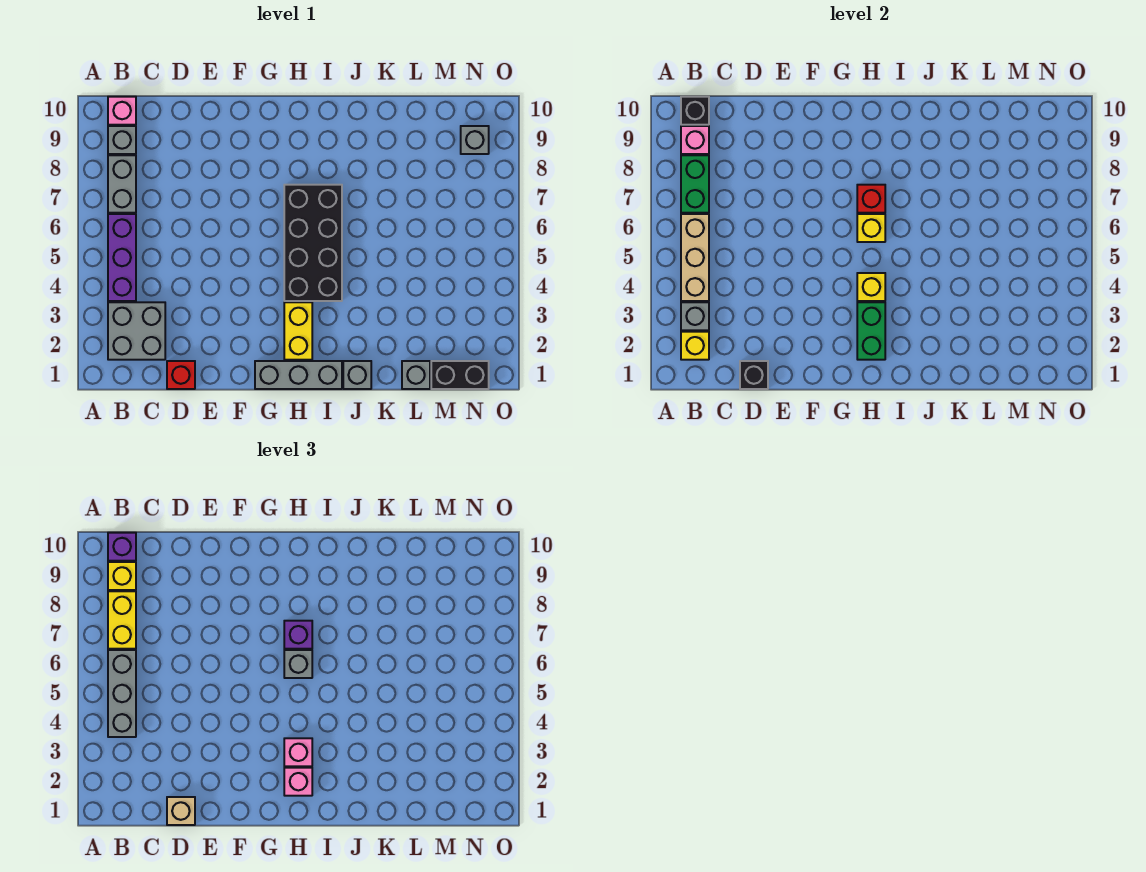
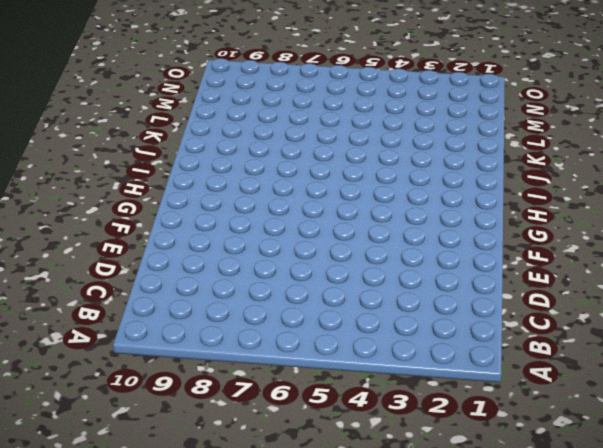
none -> grey brick B2:C3 level 1
none -> purple brick B4:B6 level 1
none -> grey brick B7:B8 level 1
none -> grey brick B9 level 1

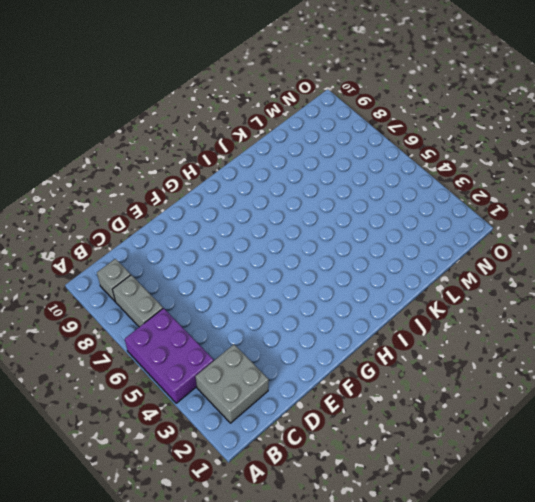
purple brick A4:B6 level 1 -> purple brick B4:B6 level 1
none -> pink brick B10 level 1
none -> red brick D1 level 1
none -> grey brick G1:I1 level 1
none -> yellow brick H2:H3 level 1

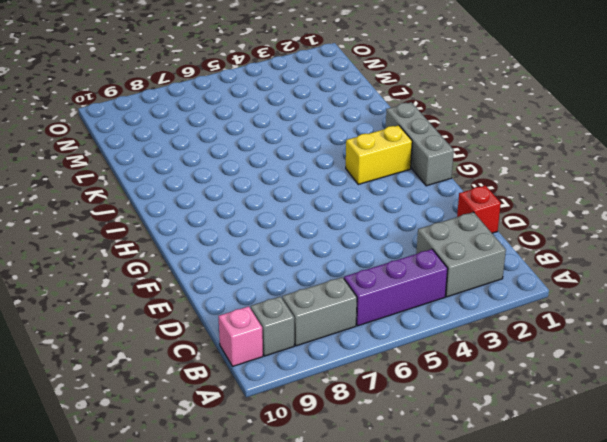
none -> black brick H4:I7 level 1
none -> grey brick J1 level 1
none -> grey brick L1 level 1
none -> black brick M1:N1 level 1

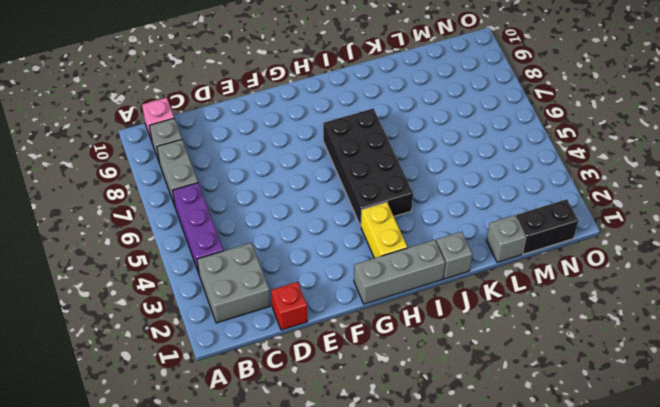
none -> grey brick N9 level 1
none -> yellow brick B2 level 2
none -> grey brick B3 level 2
none -> tan brick B4:B6 level 2

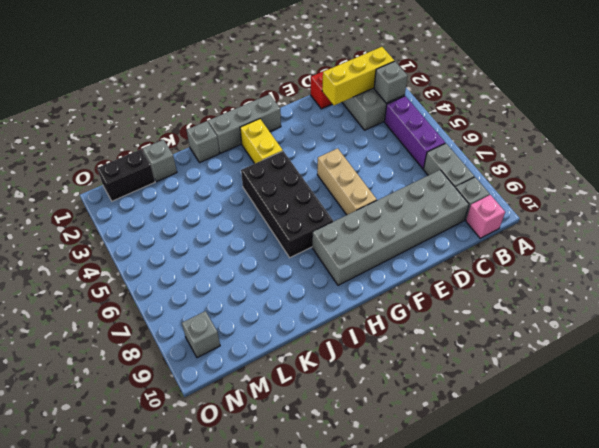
yellow brick B2:D2 level 2 -> yellow brick B2 level 2
grey brick C8:H9 level 1 -> none
tan brick F5:F7 level 1 -> tan brick B4:B6 level 2
none -> green brick B7:B8 level 2
none -> pink brick B9 level 2
none -> black brick B10 level 2
none -> black brick D1 level 2

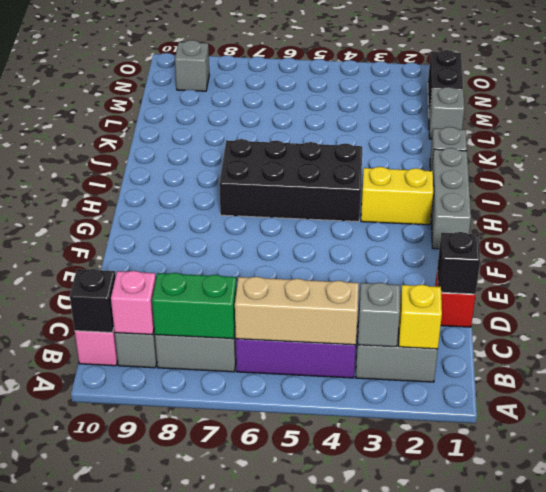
none -> green brick H2:H3 level 2
none -> yellow brick H4 level 2
none -> yellow brick H6 level 2
none -> red brick H7 level 2

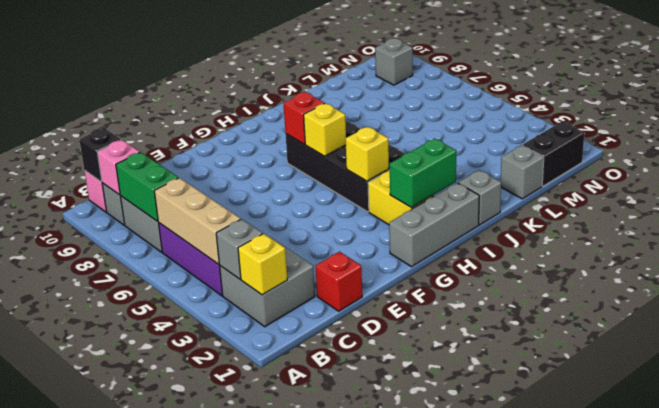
green brick H2:I2 level 2 -> green brick H2:H3 level 2
none -> black brick D1 level 2
none -> grey brick B4:B6 level 3
none -> yellow brick B7:B8 level 3
none -> yellow brick B9 level 3

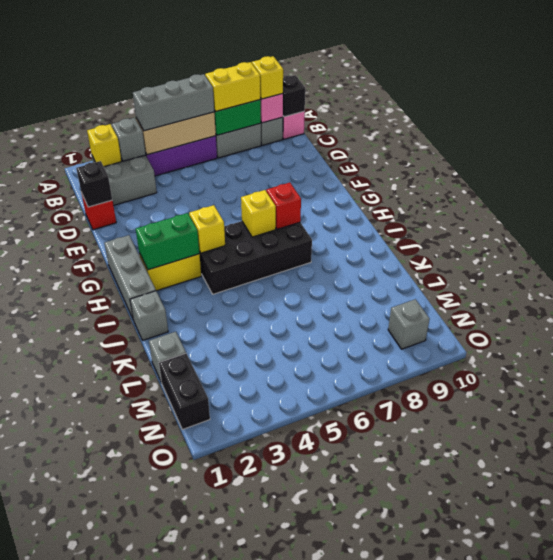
none -> purple brick B10 level 3
none -> tan brick D1 level 3
none -> pink brick H2 level 3
none -> pink brick H3 level 3

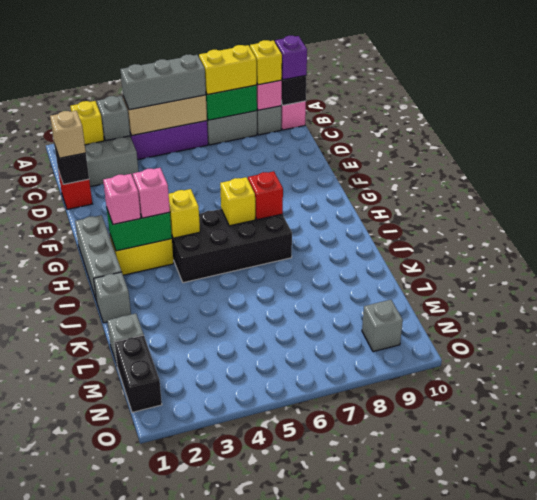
none -> grey brick H6 level 3
none -> purple brick H7 level 3

